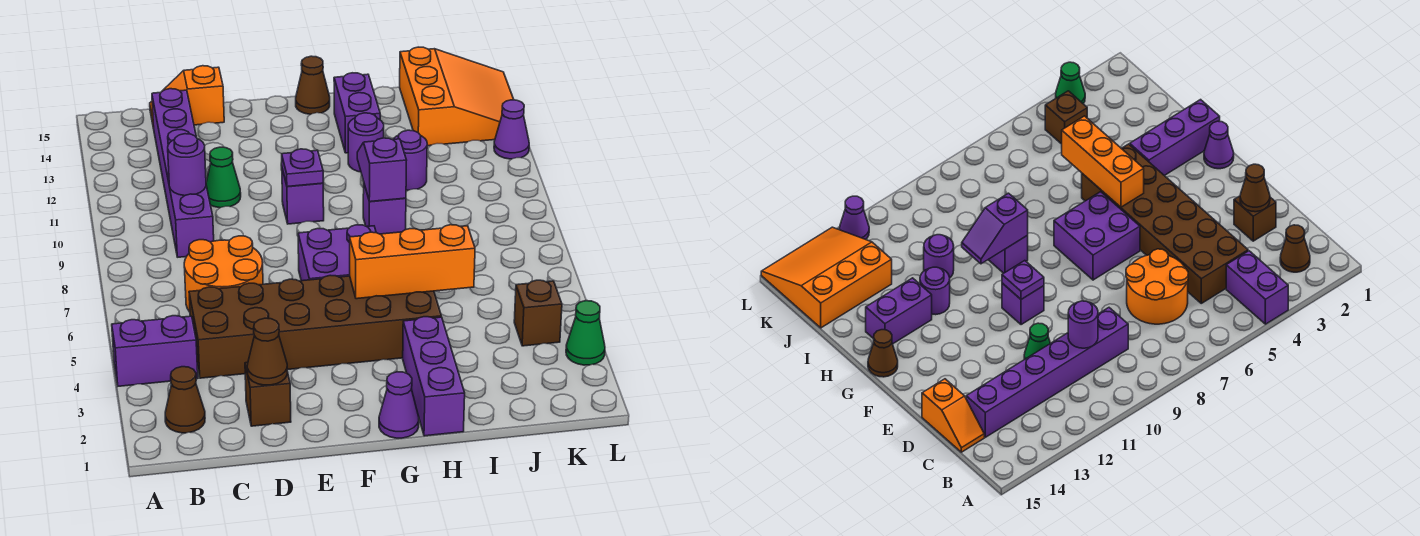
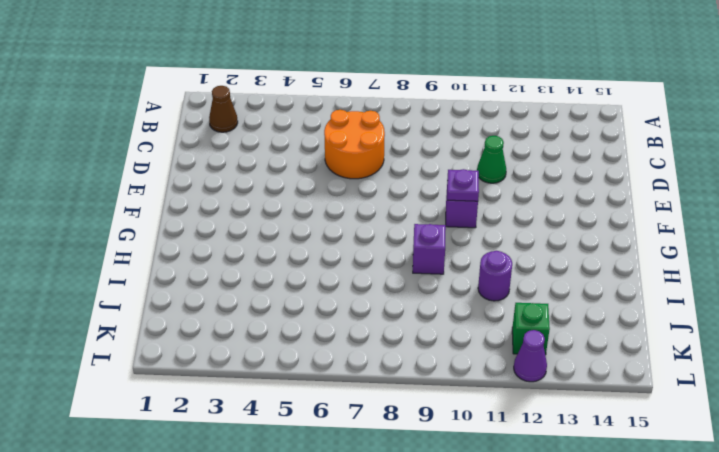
green brick K12 level 1 -> none
none -> purple brick A4:B4 level 1
none -> brown brick C4:H5 level 1
none -> purple brick C9:C14 level 1

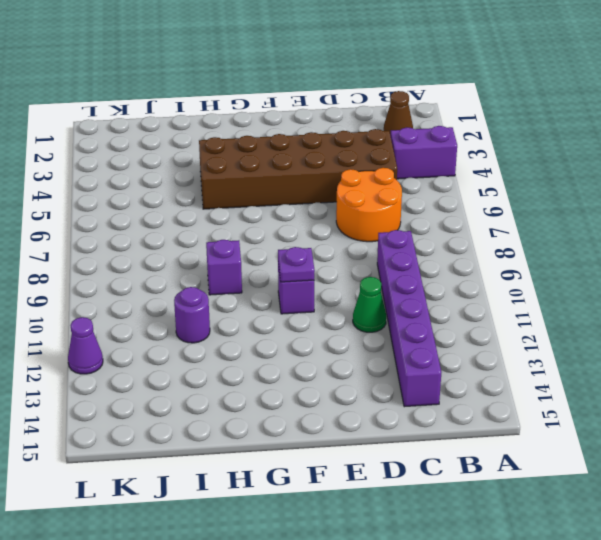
none -> orange slope C15:D15 level 1 top D
none -> brown brick D2 level 1
none -> purple brick F6:G7 level 1

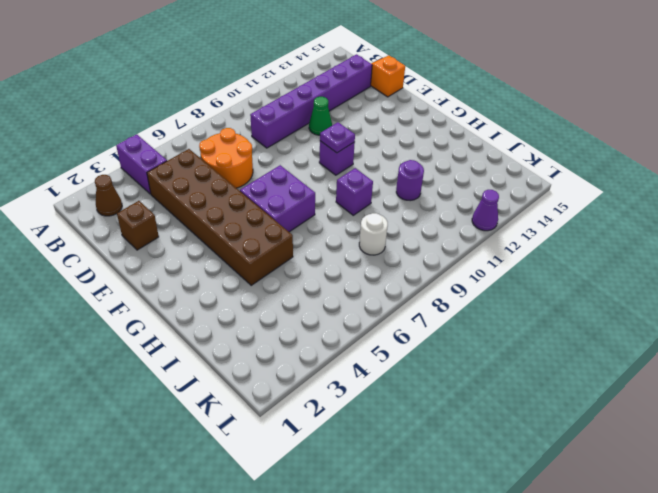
white round brick J8 level 1 -> none
none -> purple cone G1 level 1
none -> brown cone G15 level 1
none -> purple brick H1:H3 level 1

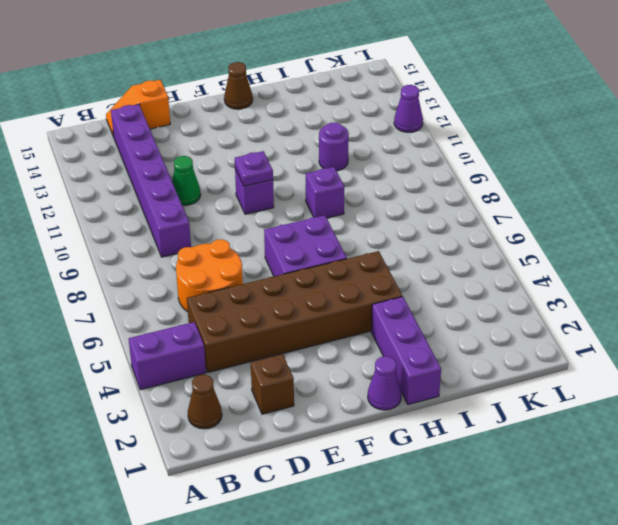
none -> purple round brick H12 level 1
none -> purple brick H13:H14 level 1
none -> orange slope J13:L15 level 1 top J

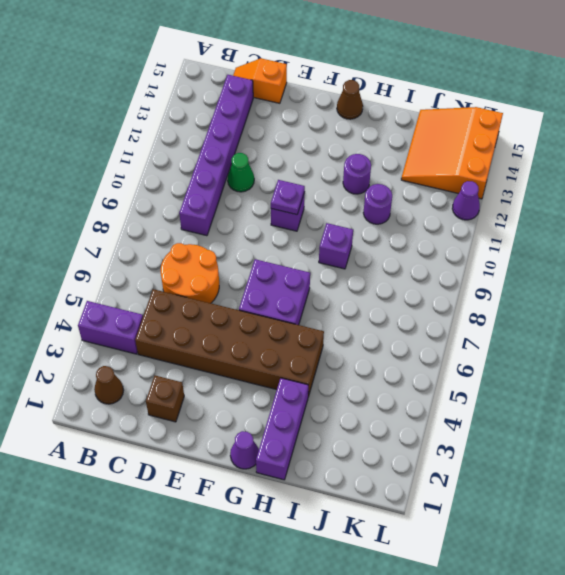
orange slope J13:L15 level 1 top L -> orange slope J13:L15 level 1 top J
none -> purple brick H13:H14 level 1
none -> brown brick K4 level 1
none -> green cone L3 level 1

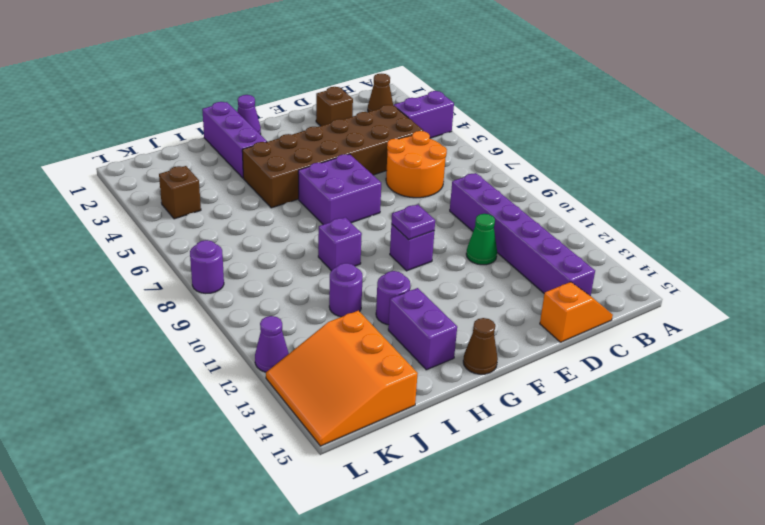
purple round brick L8 level 1 -> purple round brick C10 level 2
none -> green cone L3 level 1
none -> brown cone D2 level 2
none -> orange brick G5:I5 level 2

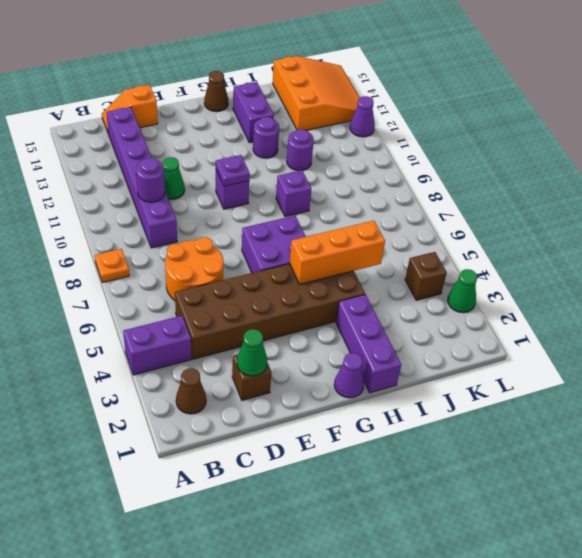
orange plate A8 level 1 -> none
green cone D2 level 2 -> brown cone D2 level 2
none -> purple slope H9:H10 level 2 top 9

